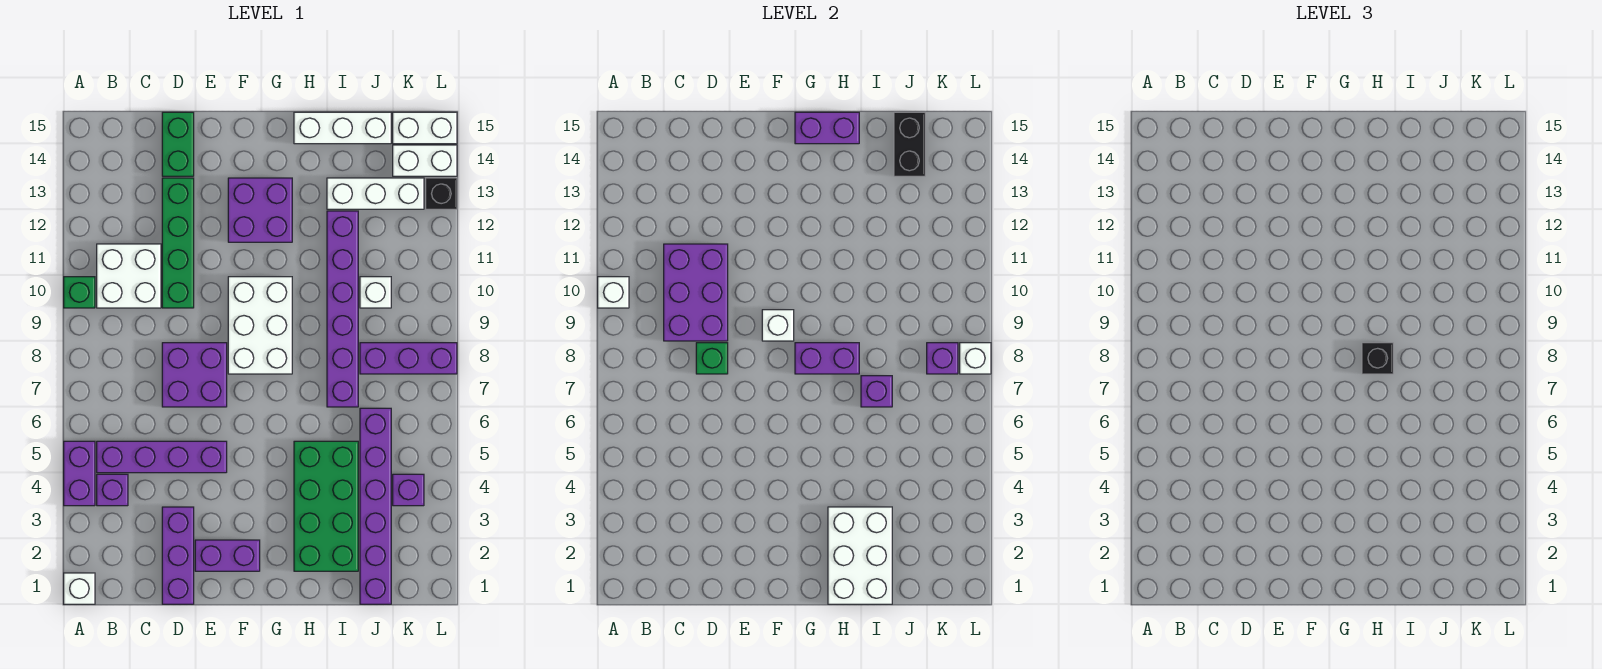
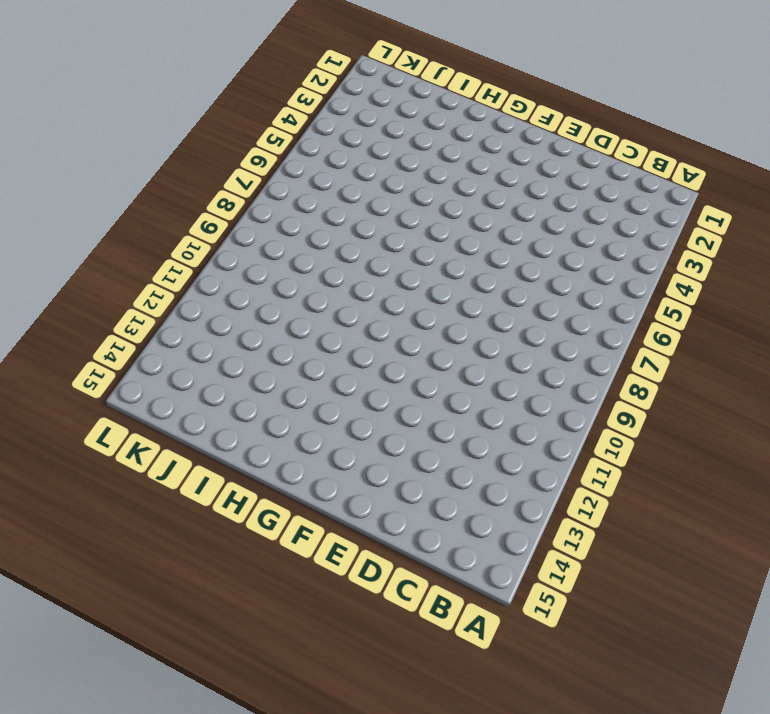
none -> white brick A1 level 1
none -> purple brick A4:A5 level 1
none -> green brick A10 level 1
none -> purple brick B4 level 1

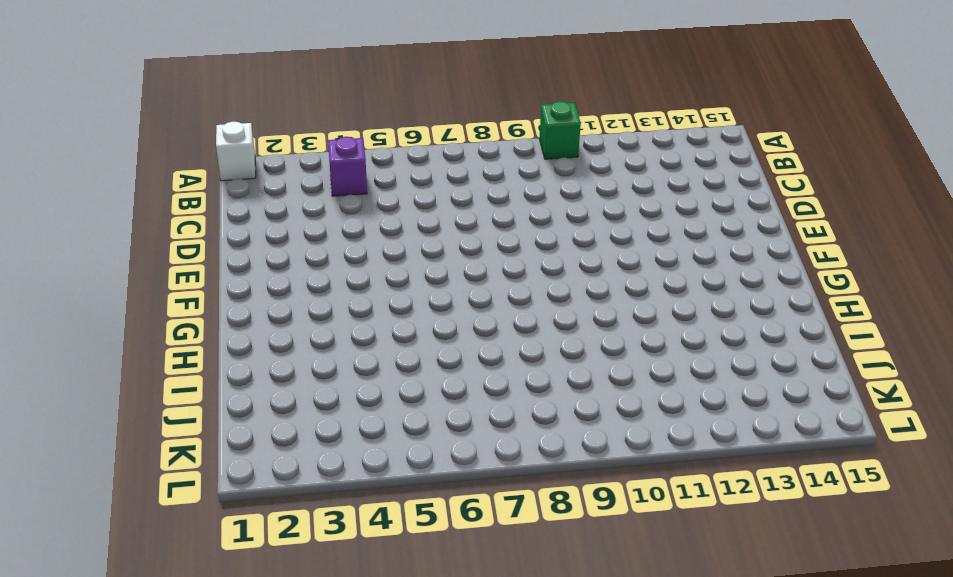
none -> purple brick A4:A5 level 1
none -> purple brick B5:E5 level 1
none -> white brick B10:C11 level 1
none -> purple brick D1:D3 level 1

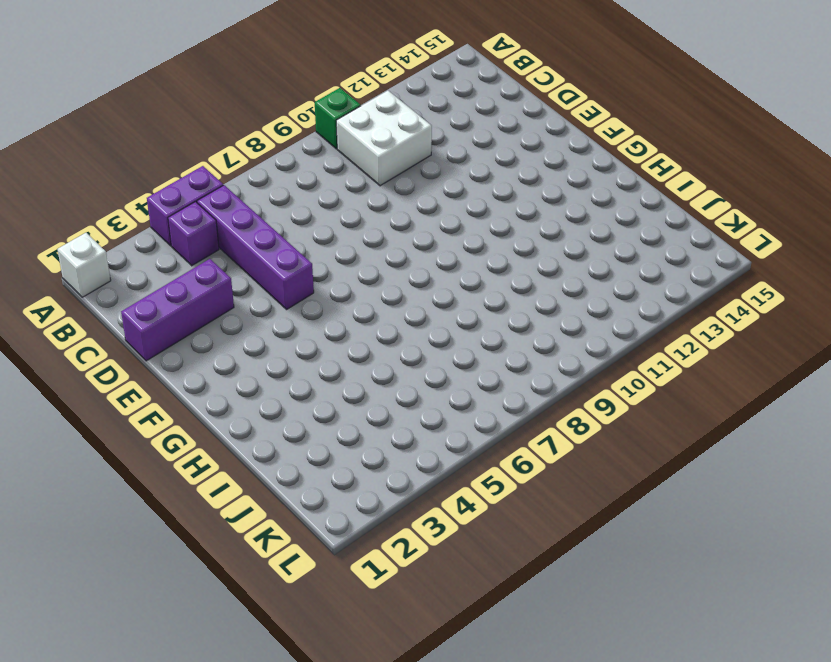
none -> purple brick D7:E8 level 1
none -> green brick D10:D13 level 1
none -> green brick D14:D15 level 1
none -> purple brick E2:F2 level 1

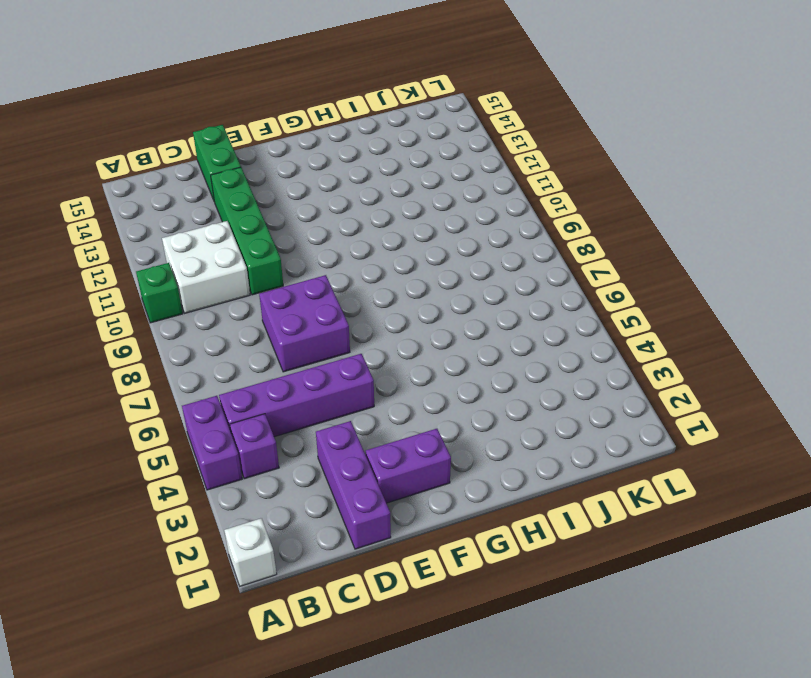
none -> white brick F8:G10 level 1
none -> purple brick F12:G13 level 1
none -> green brick H2:I5 level 1
none -> white brick H15:J15 level 1

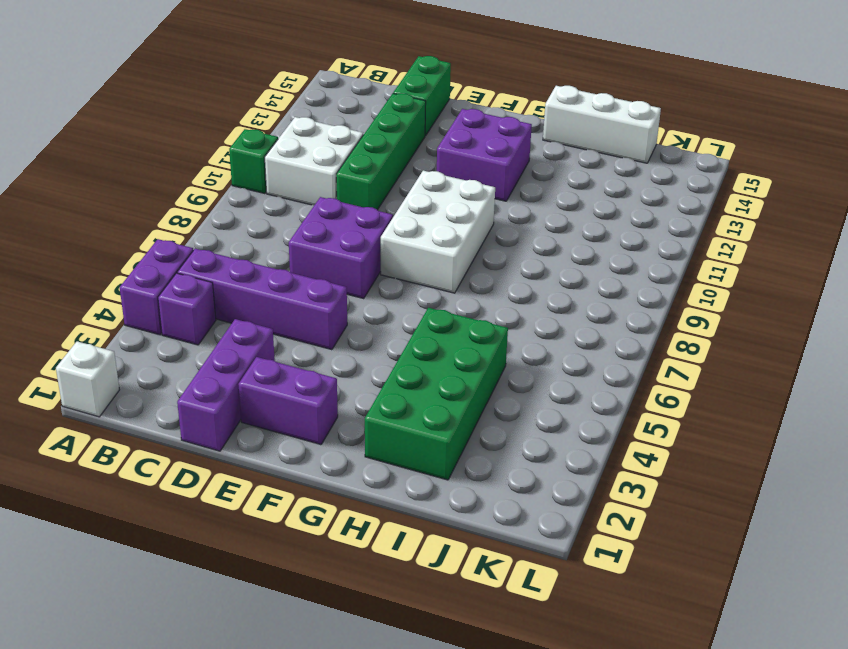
none -> purple brick I7:I12 level 1
none -> white brick I13:K13 level 1
none -> purple brick J1:J6 level 1
none -> purple brick J8:L8 level 1

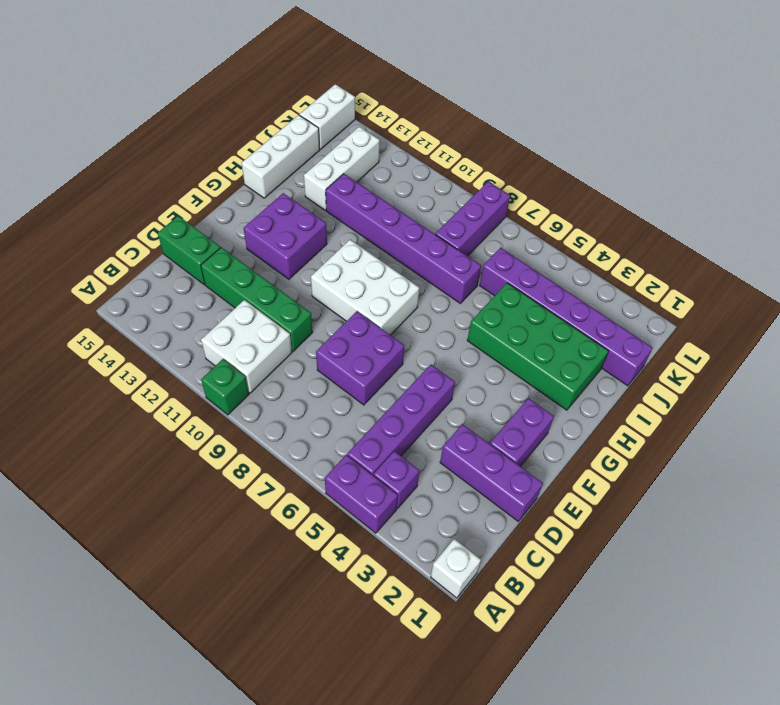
none -> white brick J10 level 1
none -> purple brick K4 level 1
none -> white brick K14:L14 level 1
none -> black brick L13 level 1

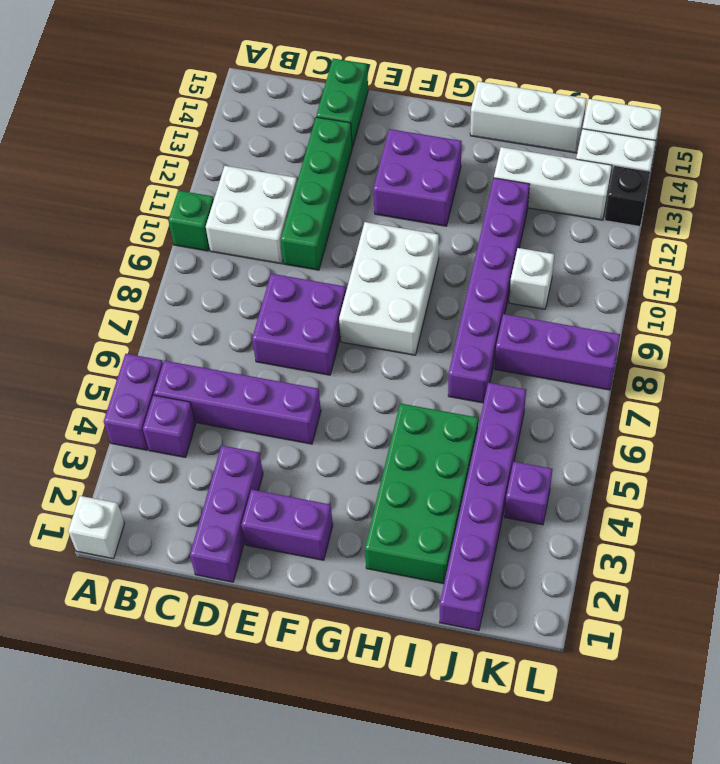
none -> white brick A10 level 2
none -> purple brick C9:D11 level 2
none -> green brick D8 level 2
none -> white brick F9 level 2

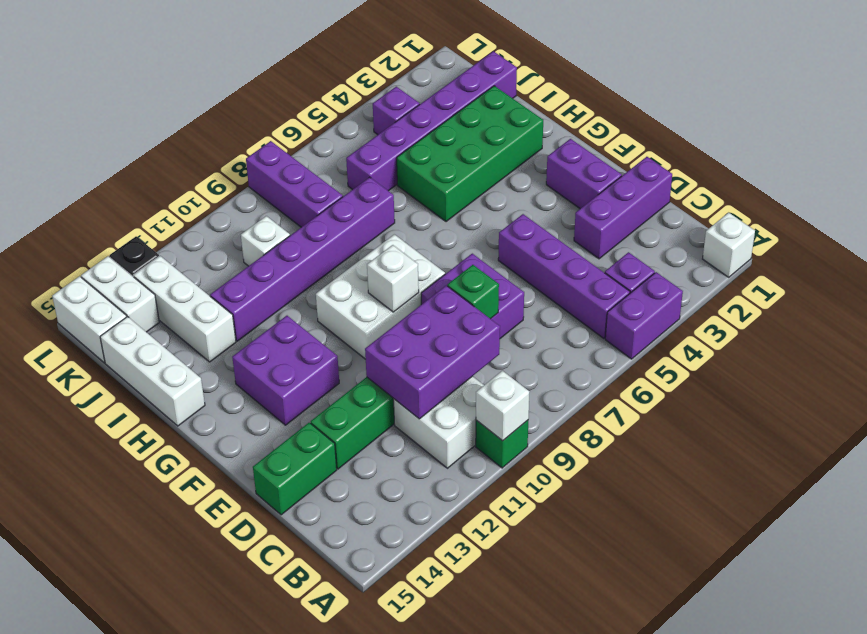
none -> purple brick G8:H8 level 2
none -> purple brick G15:H15 level 2
none -> white brick H1:I3 level 2
none -> purple brick I7 level 2

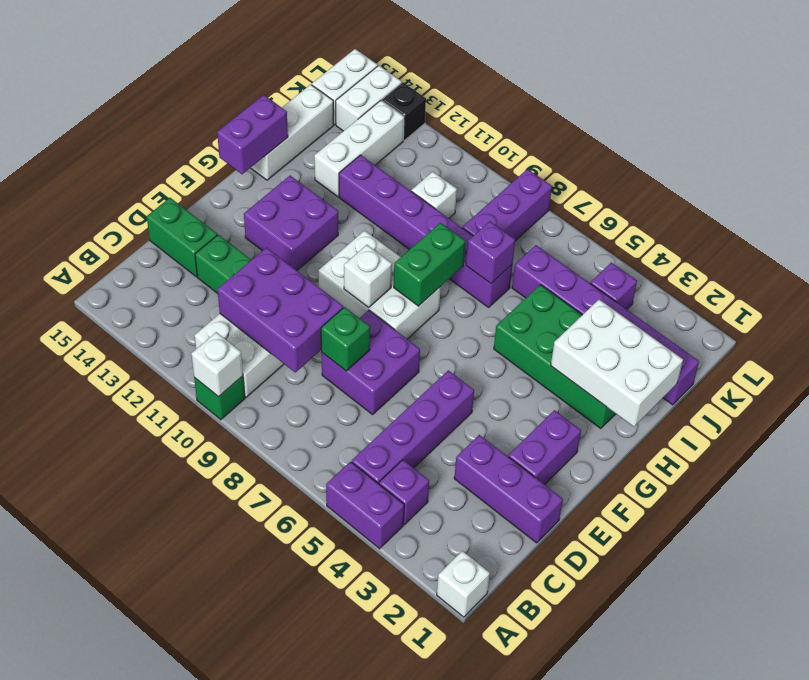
green brick G8:H8 level 2 -> purple brick G8:H8 level 2
none -> black brick J14:J15 level 2
none -> purple brick K8 level 2
none -> white brick L8 level 2
none -> black brick H8 level 3

